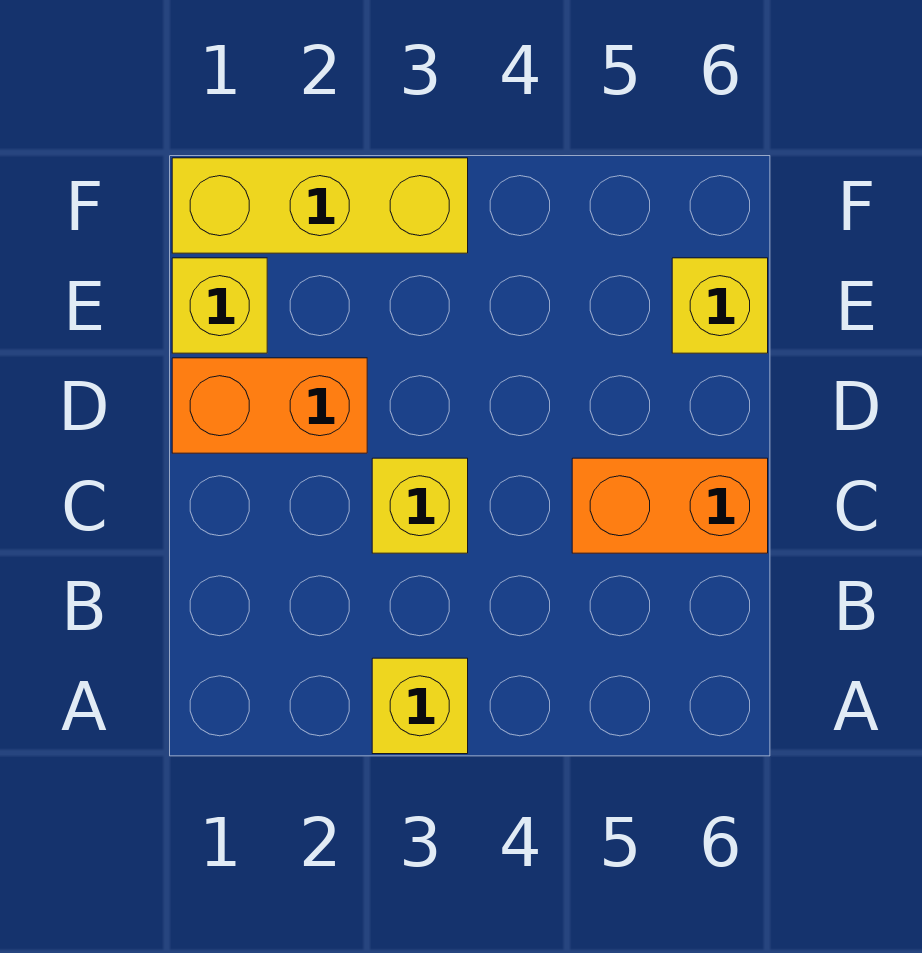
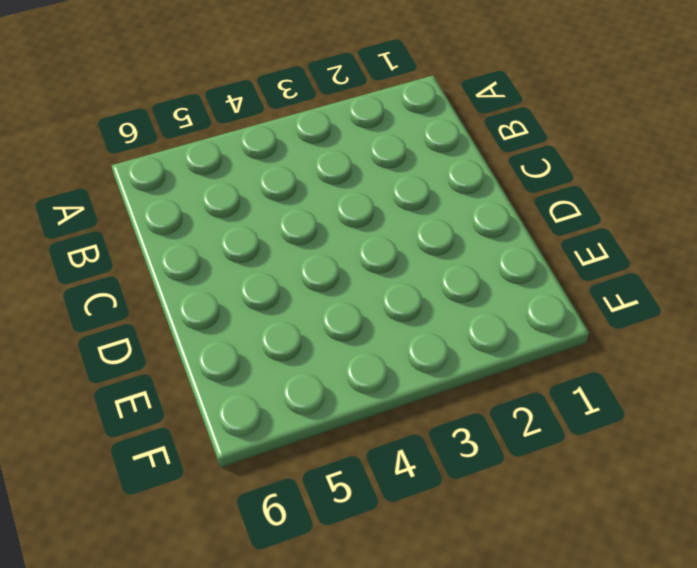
none -> yellow brick A3 level 1
none -> yellow brick C3 level 1

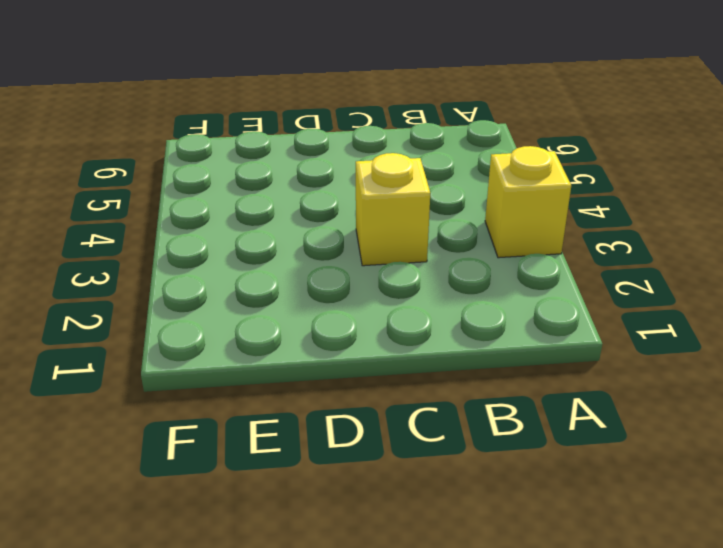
none -> orange brick C5:C6 level 1
none -> orange brick D1:D2 level 1

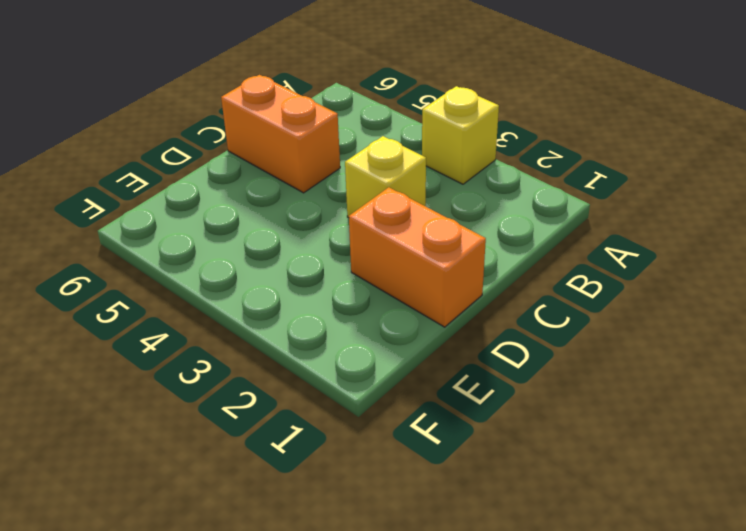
none -> yellow brick E1 level 1
none -> yellow brick E6 level 1

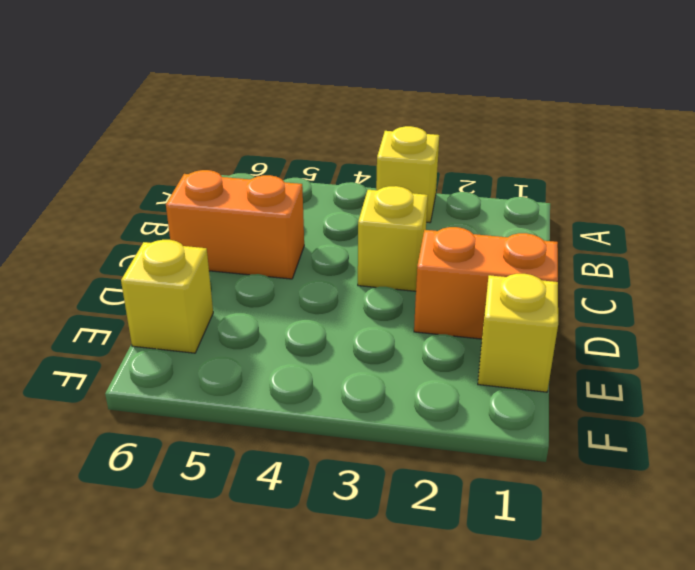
none -> yellow brick F1:F3 level 1

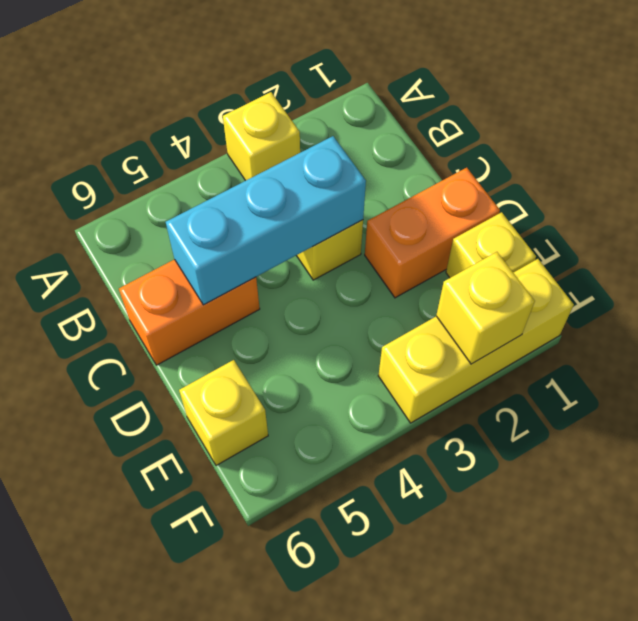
cyan brick C3:C5 level 2 -> none
yellow brick F2 level 2 -> none

